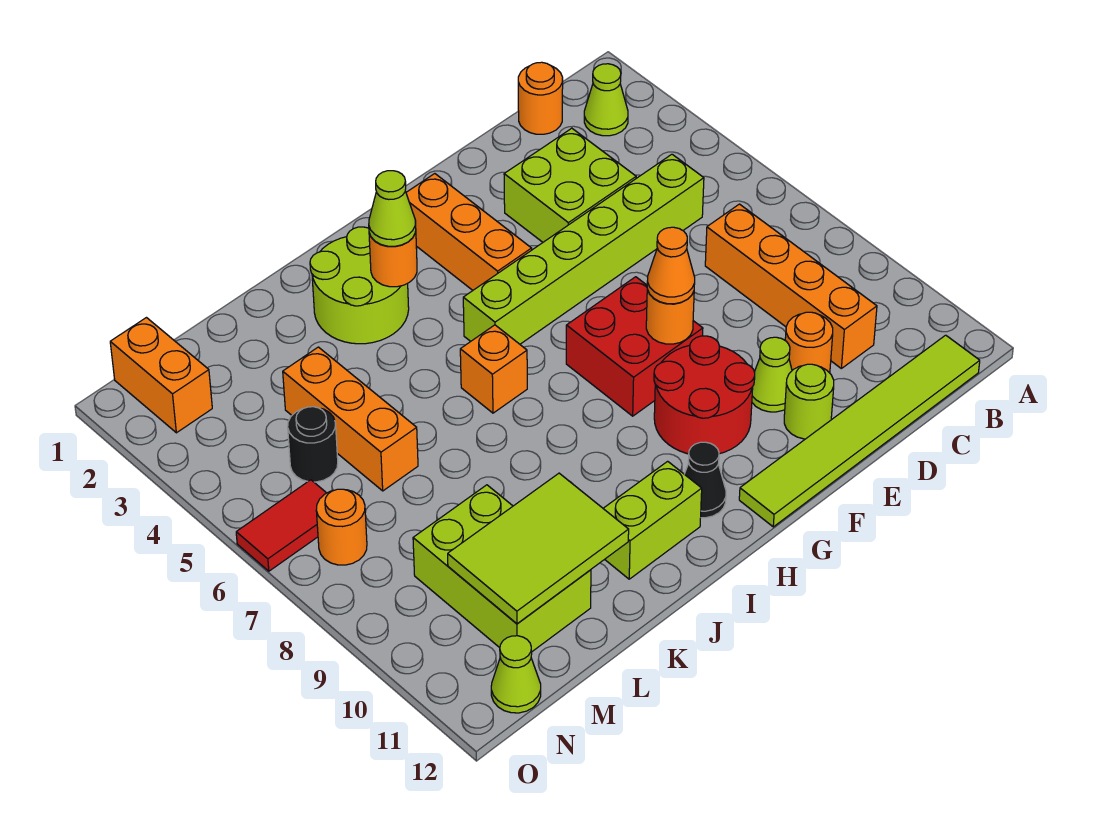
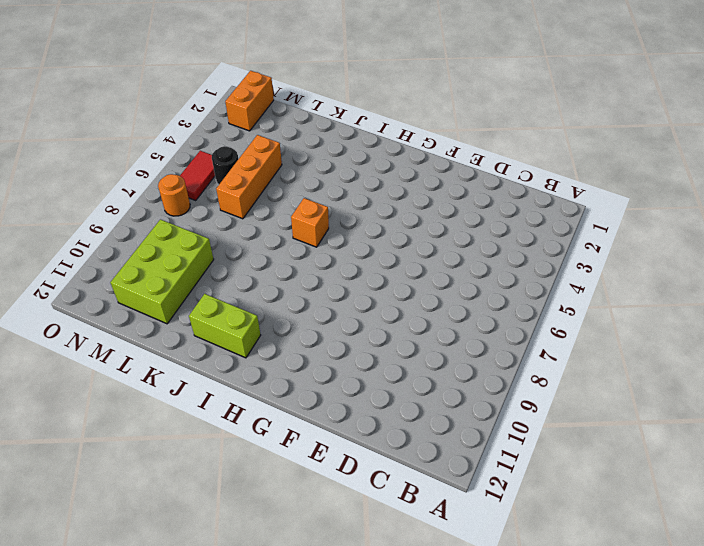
red tile N5:N6 level 1 -> red tile N6:O6 level 1
none -> lime cone B2 level 1
none -> lime tile B12:G12 level 1
none -> orange round brick C1 level 1

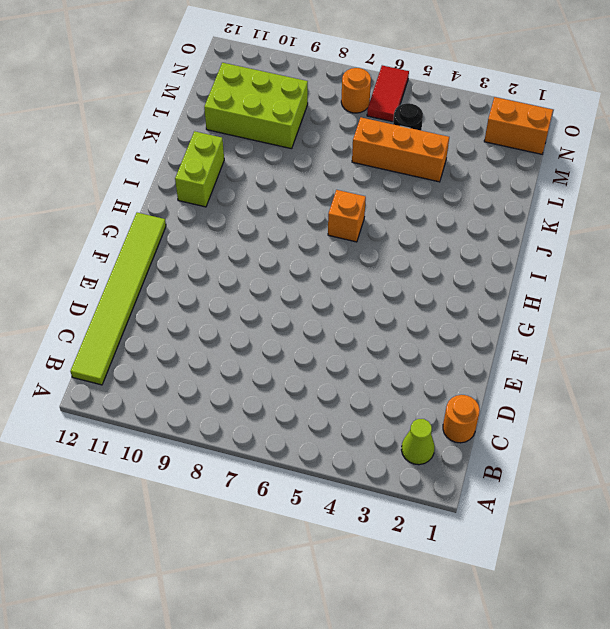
none -> lime brick C5:H5 level 1
none -> orange brick C7:C10 level 1
none -> lime brick D3:E4 level 1

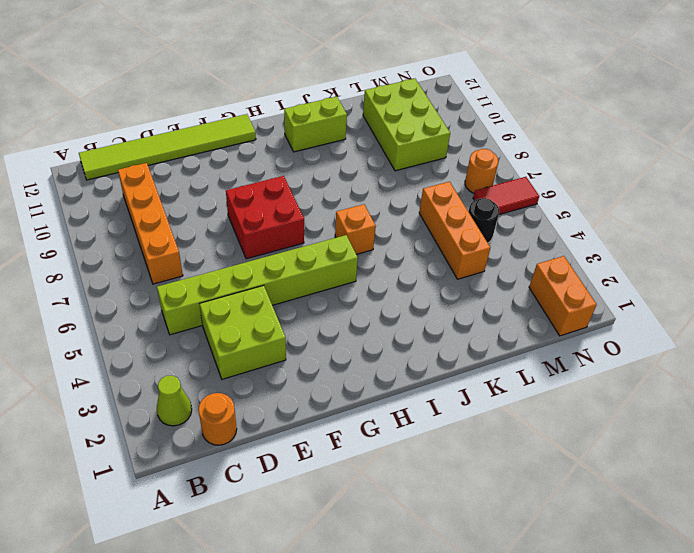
none -> orange round brick D10 level 1
none -> lime cone E10 level 1
none -> lime round brick E11 level 1

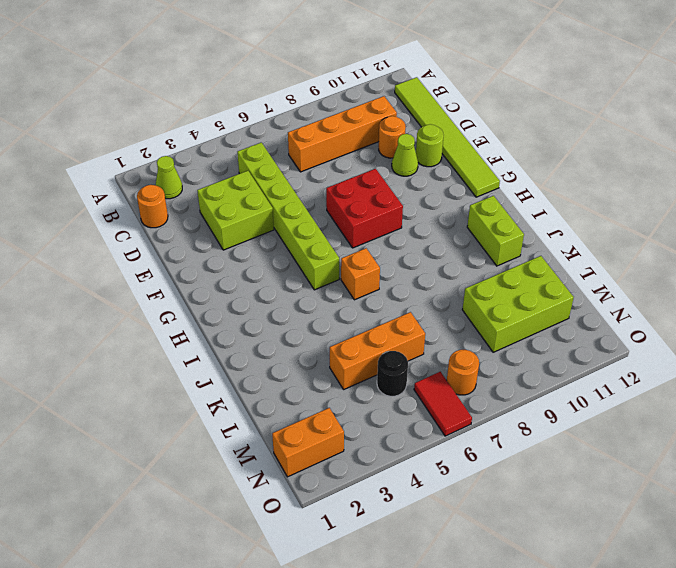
none -> red round brick F9:G10 level 1
none -> orange brick G2:G4 level 1
none -> black cone H11 level 1

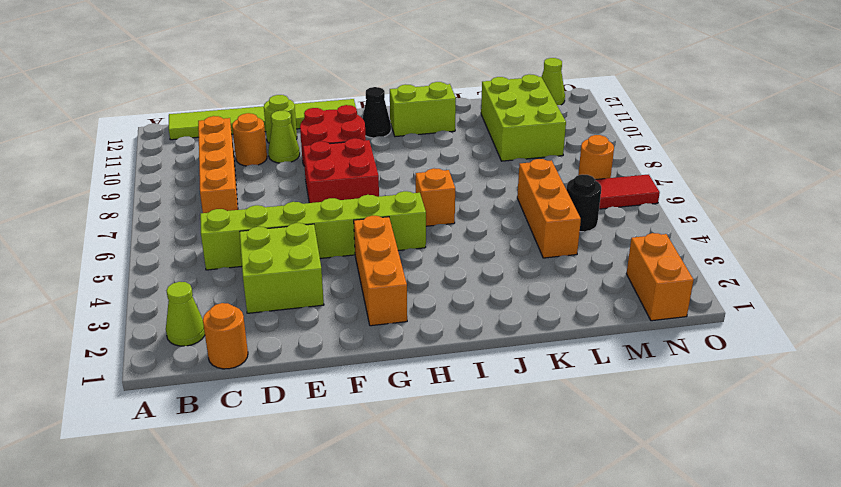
none -> lime round brick I2:J3 level 1
none -> orange round brick F8 level 2
none -> orange round brick I3 level 2

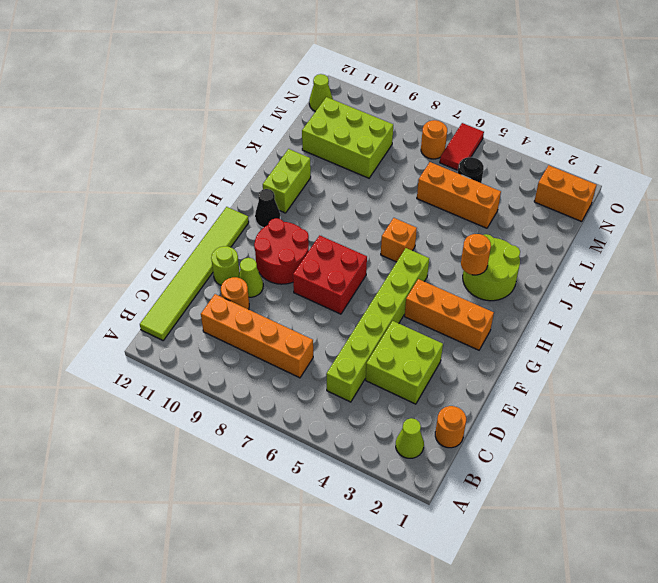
none -> orange round brick F8 level 2
none -> lime tile K10:M11 level 2
none -> orange cone F8 level 3

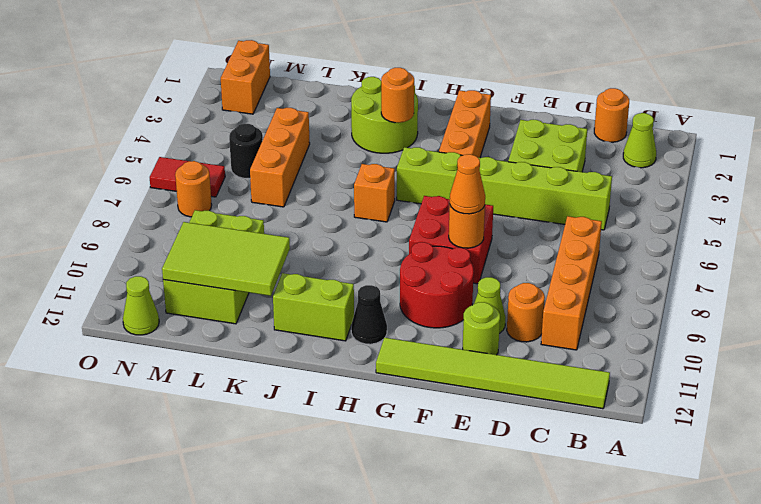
none -> lime cone I3 level 3

